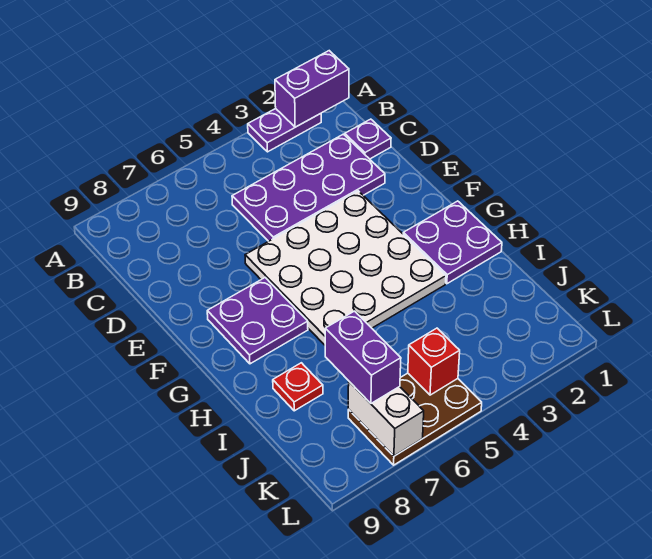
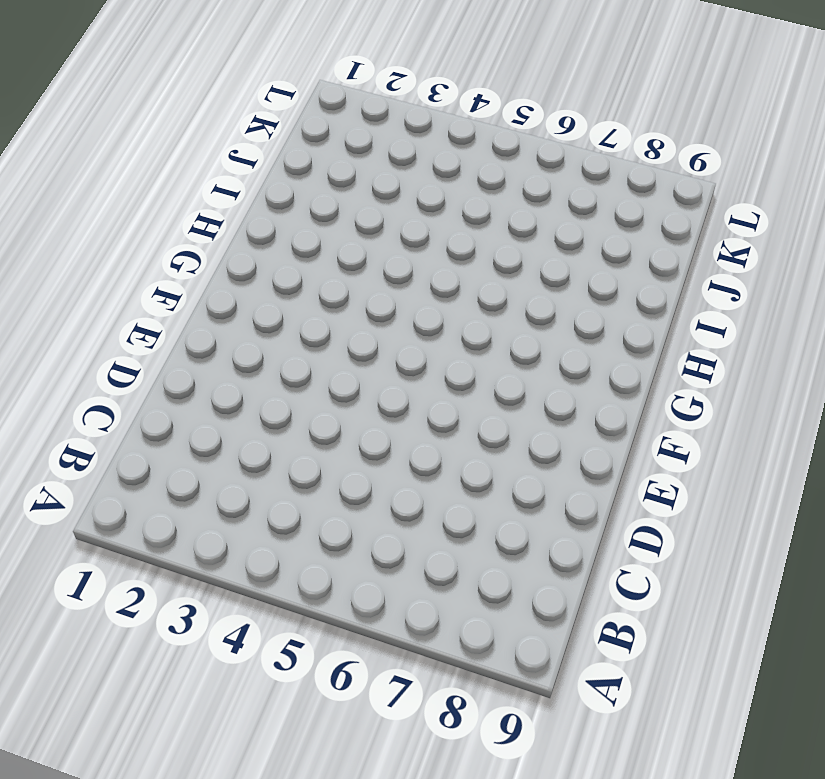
none -> purple plate A2:A3 level 1
none -> purple plate C1 level 1
none -> purple plate C2:D5 level 1

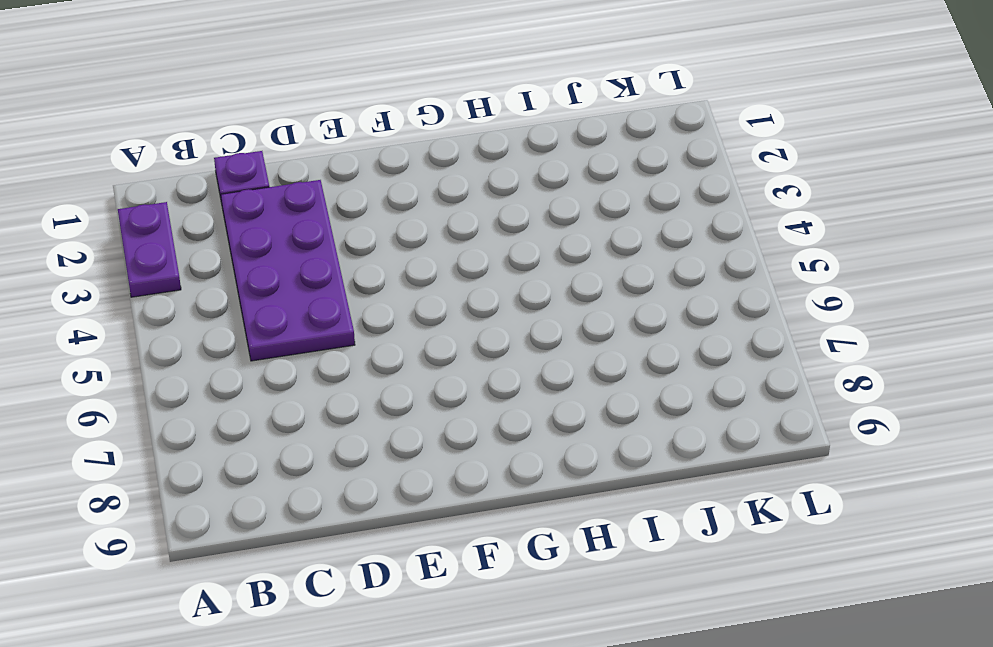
none -> white plate E3:H6 level 1
none -> purple plate F7:G8 level 1
none -> purple plate G1:H2 level 1

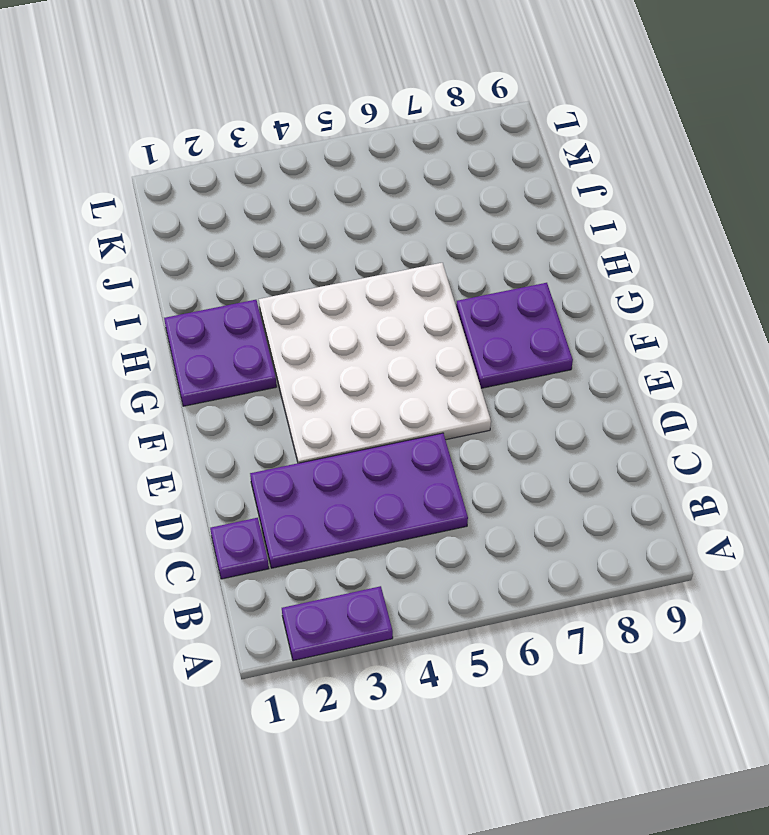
none -> red plate I8 level 1
none -> brown plate K5:L7 level 1
none -> purple brick A1:A2 level 2

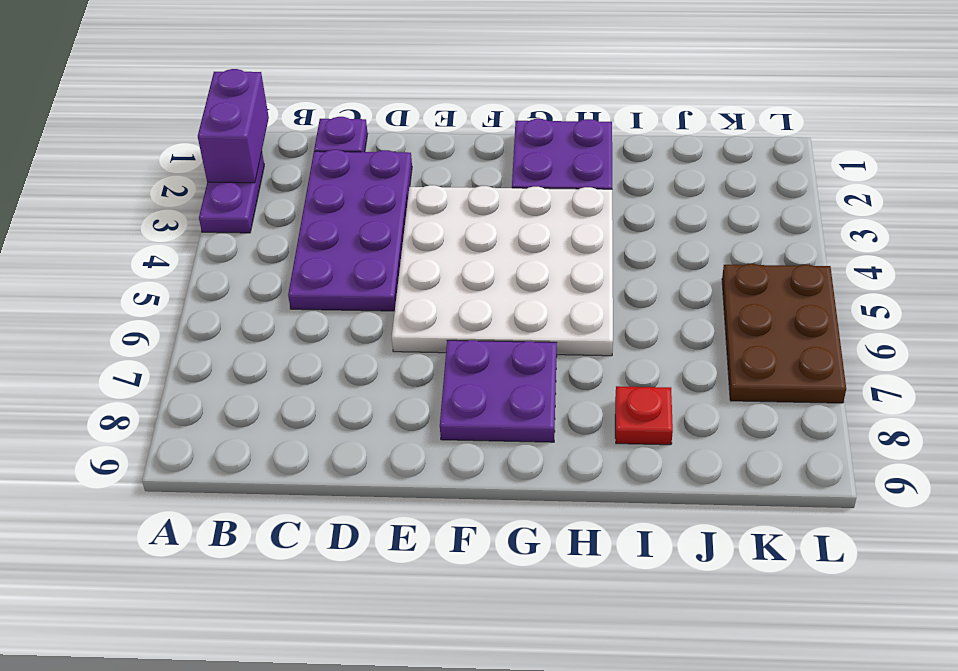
none -> red brick K5 level 2
none -> white brick K7:L7 level 2
none -> purple brick J7:K7 level 3

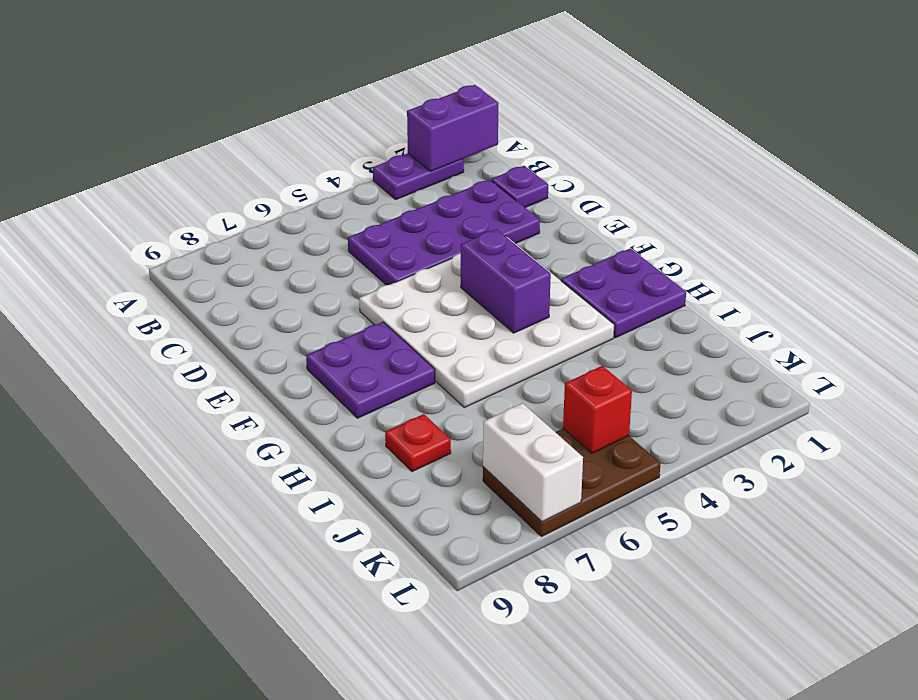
purple brick F4:G4 level 2 -> purple brick J7:K7 level 3

